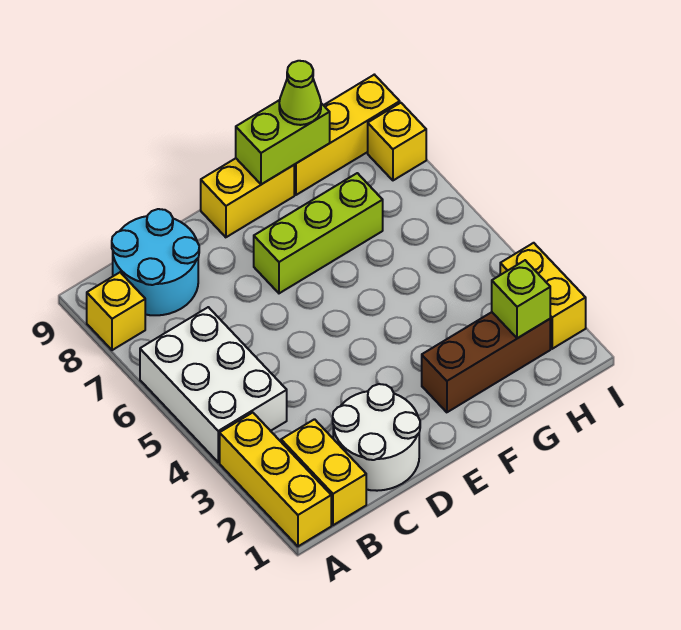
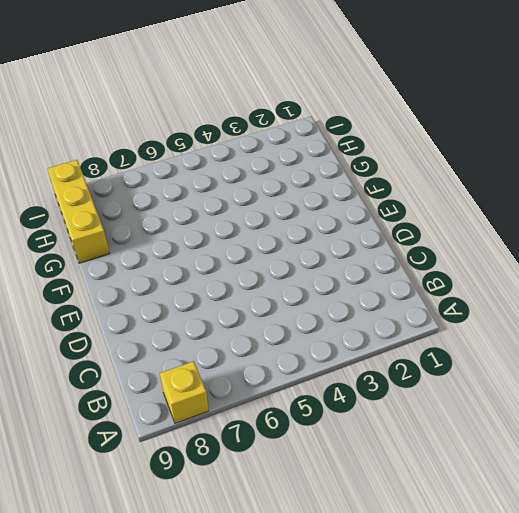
none -> yellow brick A1:A3 level 1
none -> white brick A4:B6 level 1
none -> yellow brick B1:B2 level 1

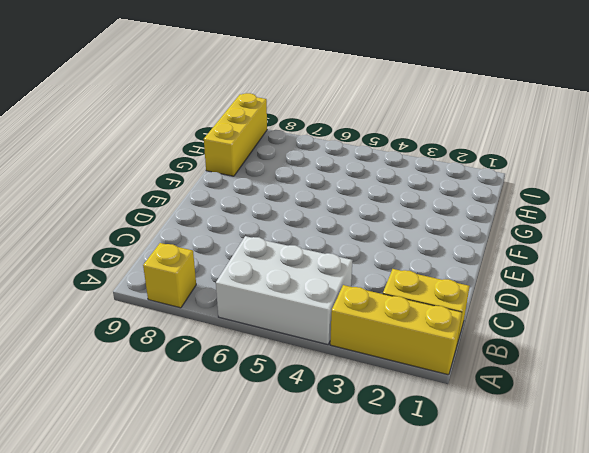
none -> cyan round brick B8:C9 level 1
none -> white round brick C1:D2 level 1
none -> lime brick E7:G7 level 1

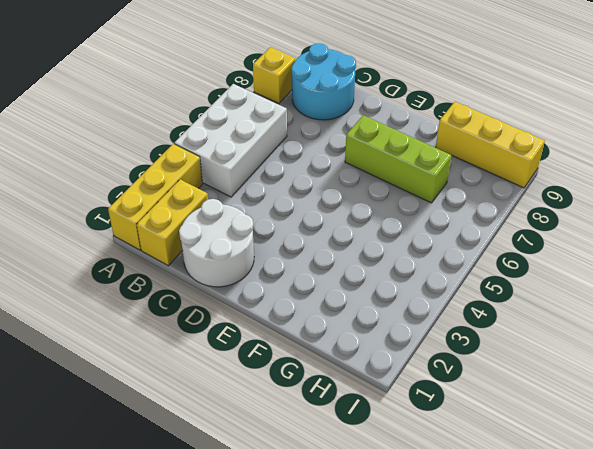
none -> yellow brick E9:F9 level 1
none -> brown brick F2:H2 level 1
none -> yellow brick I2:I3 level 1

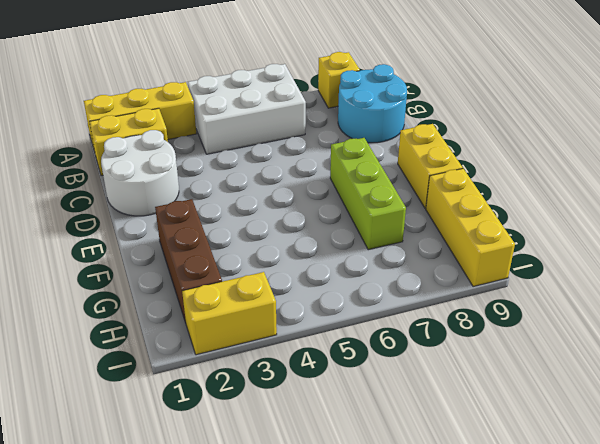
none -> yellow brick I8 level 1
none -> lime brick F9:G9 level 2
none -> lime brick H2 level 2

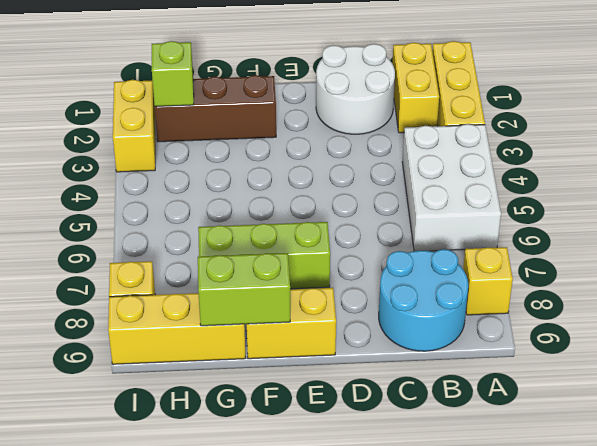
none -> lime cone G9 level 3

